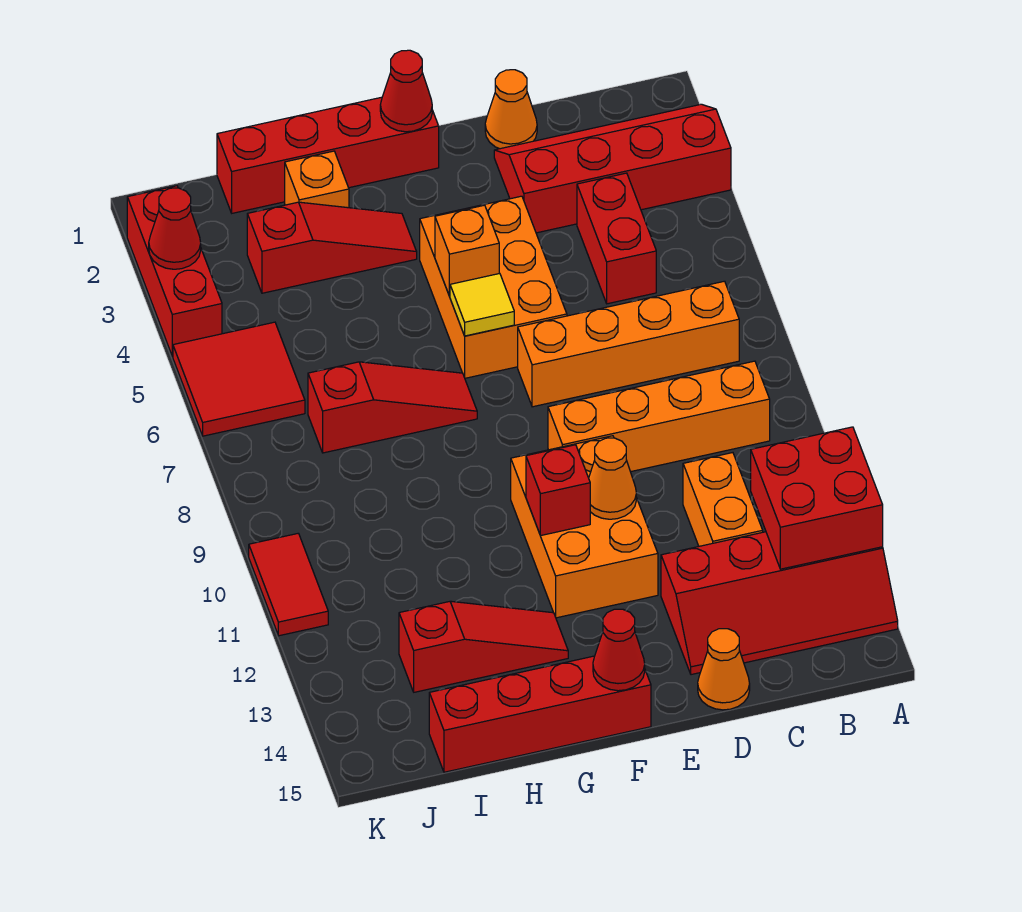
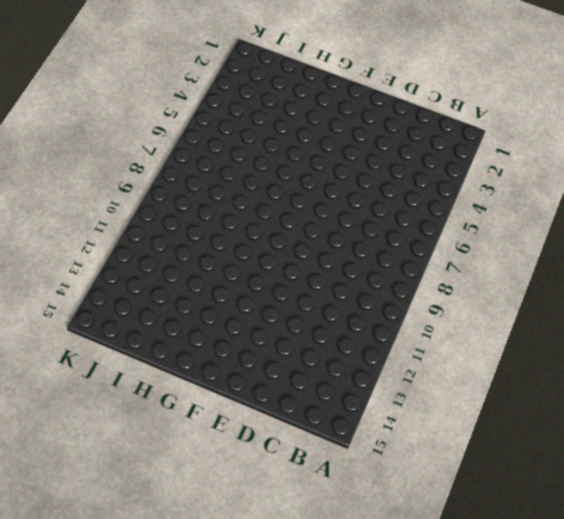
none -> red slope A2:D3 level 1 top 3
none -> red slope A13:D14 level 1 top 13
none -> orange brick B7:E7 level 1

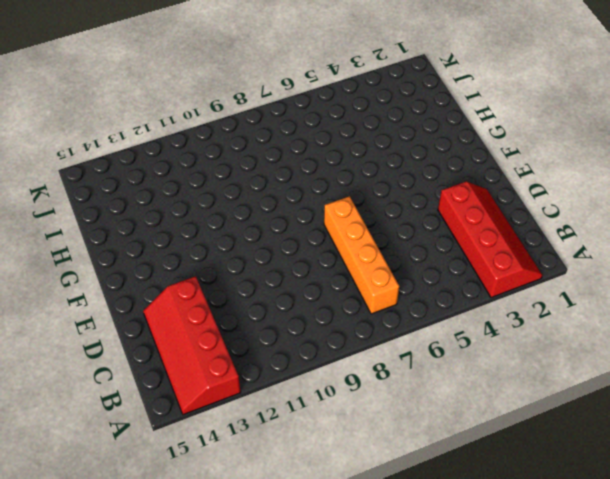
none -> orange brick B9:E9 level 1
none -> red brick C4:C5 level 1
none -> orange brick C11:C12 level 1

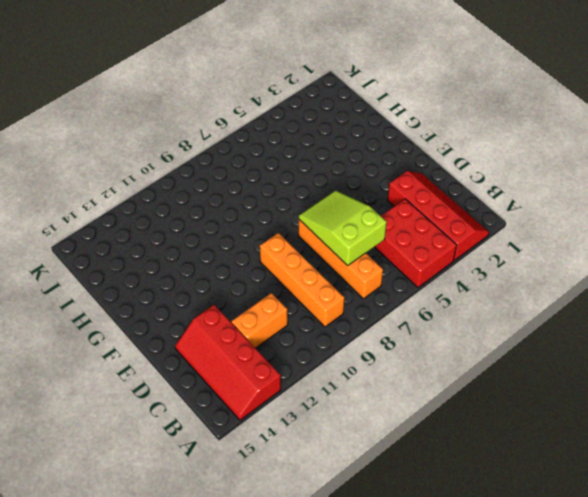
red brick A4:C5 level 1 -> red brick C4:C5 level 1
lime slope C6:E7 level 2 top C -> none
none -> orange cone D1 level 1
none -> orange cone D15 level 1
none -> orange brick E4:F6 level 1

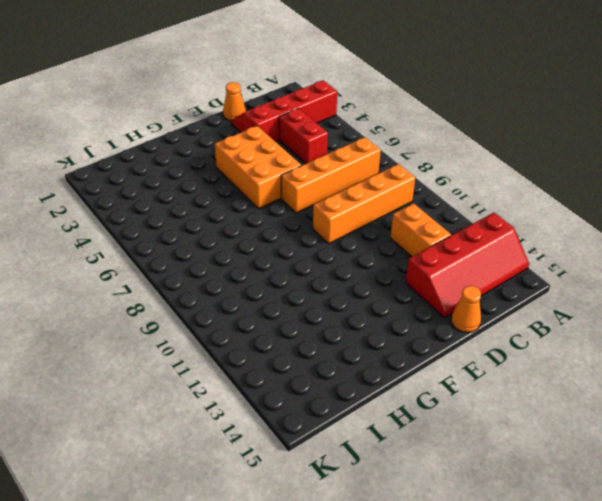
none -> orange brick E10:F12 level 1
none -> red brick F1:I1 level 1
none -> red brick F15:I15 level 1

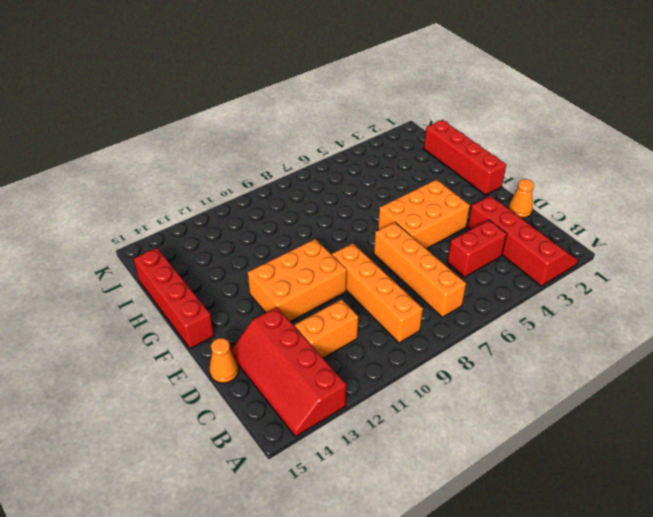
none -> red slope G3:I3 level 1 top I
none -> red slope G7:I7 level 1 top I
none -> red slope G13:I13 level 1 top I

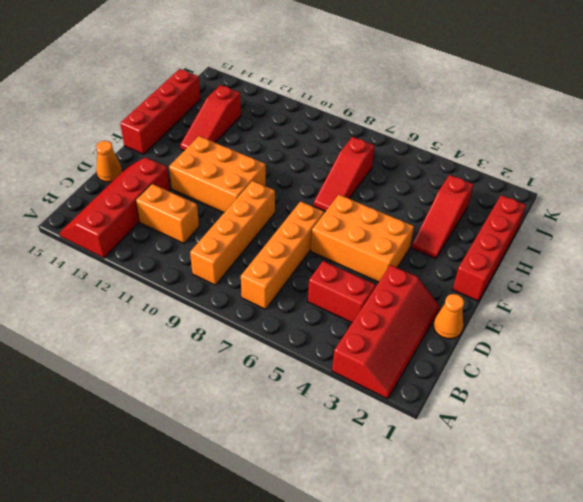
none -> orange brick H2 level 1
none -> red tile J5:K6 level 1
none -> red brick K2:K4 level 1

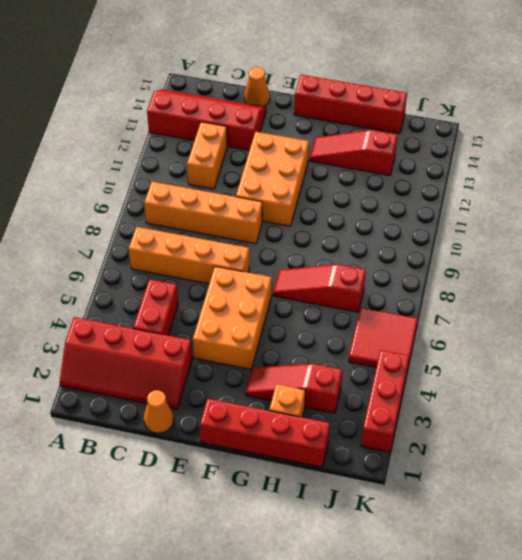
none -> red tile K10:K11 level 1
none -> red brick A12:B13 level 2
none -> orange cone E11 level 2

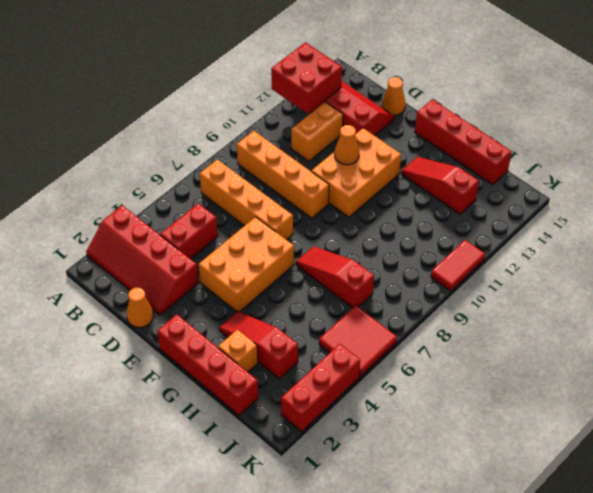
none -> red cone F1 level 2
none -> orange brick F5 level 2
none -> yellow tile F6 level 2

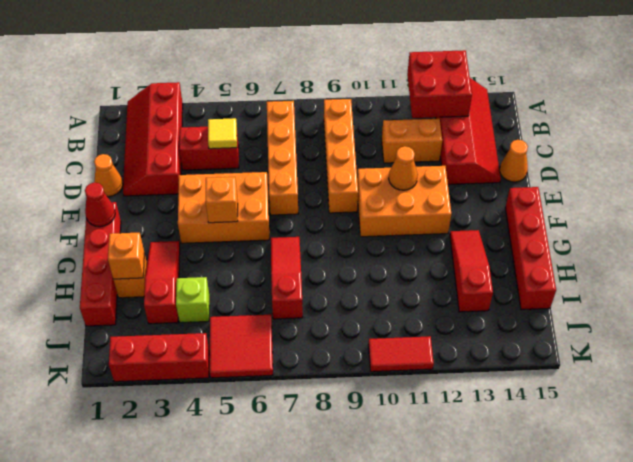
yellow tile C5 level 2 -> yellow tile F6 level 2
orange brick H2 level 2 -> none
lime brick I4 level 1 -> none
none -> red brick F11 level 2
none -> red cone F15 level 2
none -> red cone K3 level 2

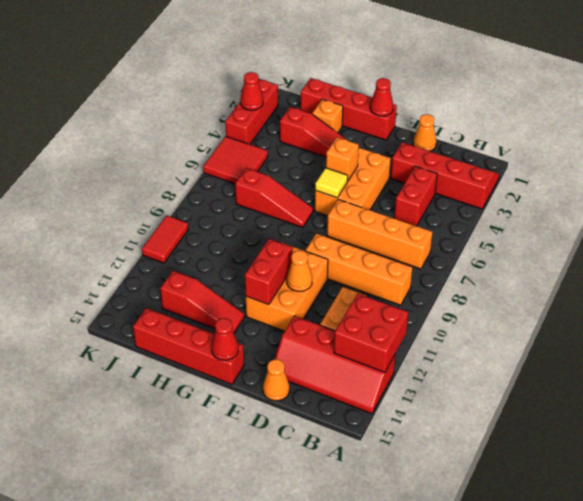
red brick F11:F12 level 2 -> red brick F11 level 2

